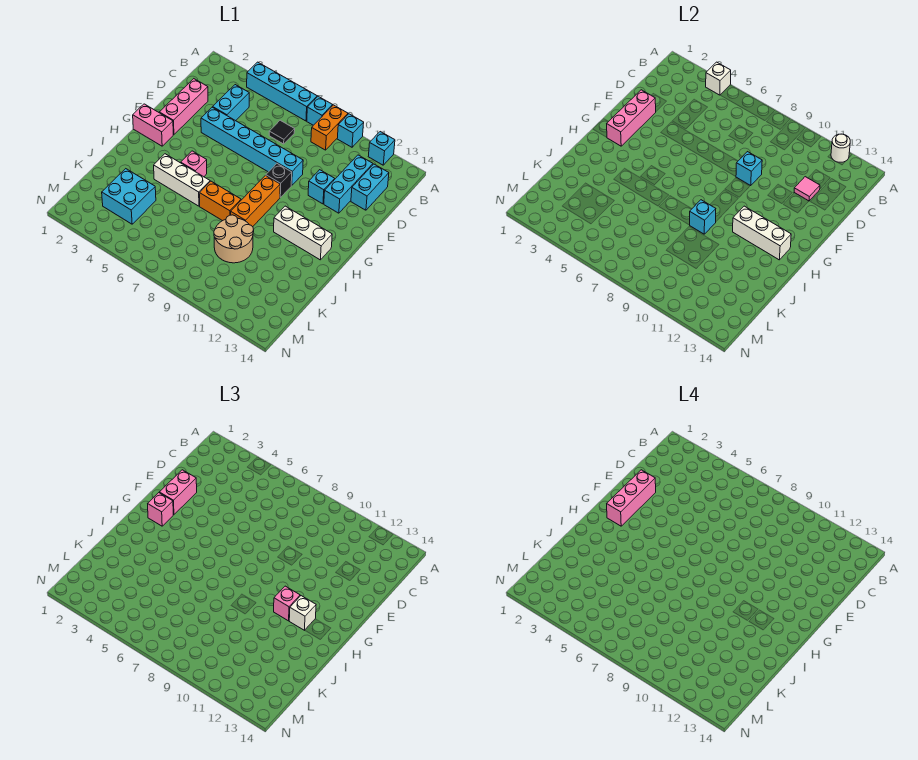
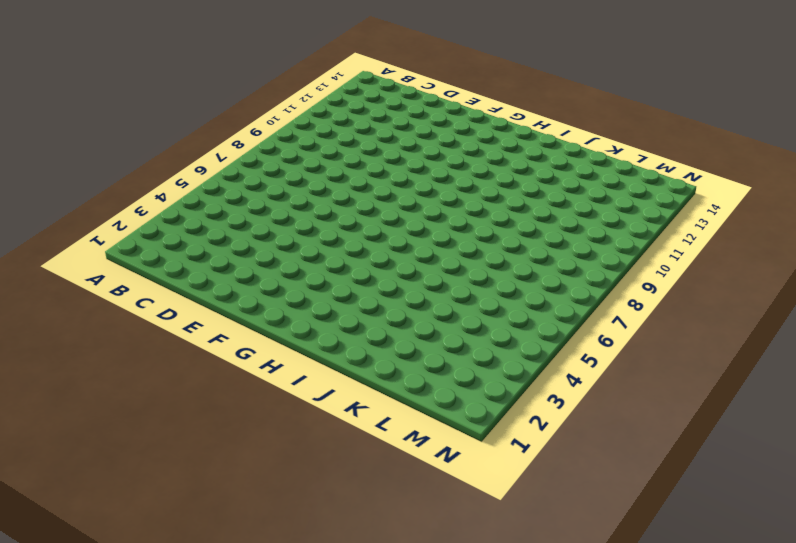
none -> cyan brick A4:A7 level 1
none -> cyan brick A8 level 1
none -> orange brick A9:B9 level 1
none -> cyan brick A10 level 1

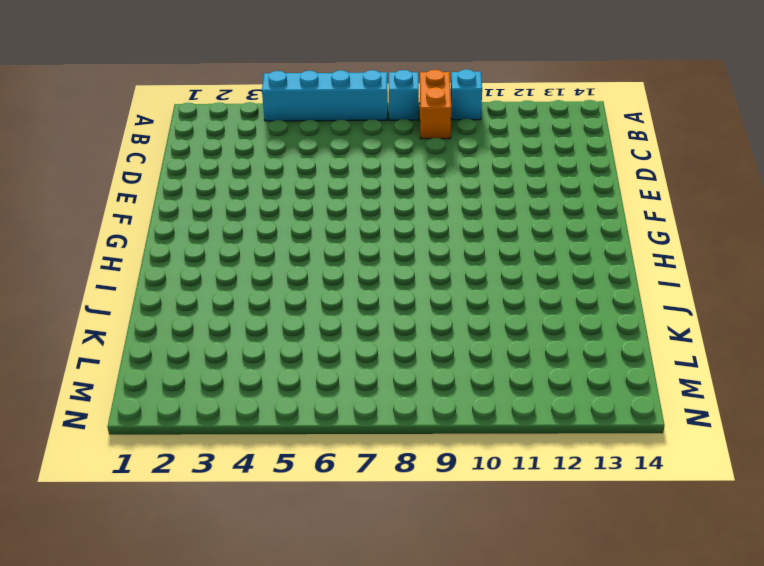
none -> cyan brick A12 level 1
none -> cyan brick C4:D4 level 1
none -> black tile C7 level 1
none -> cyan brick C12:E12 level 1

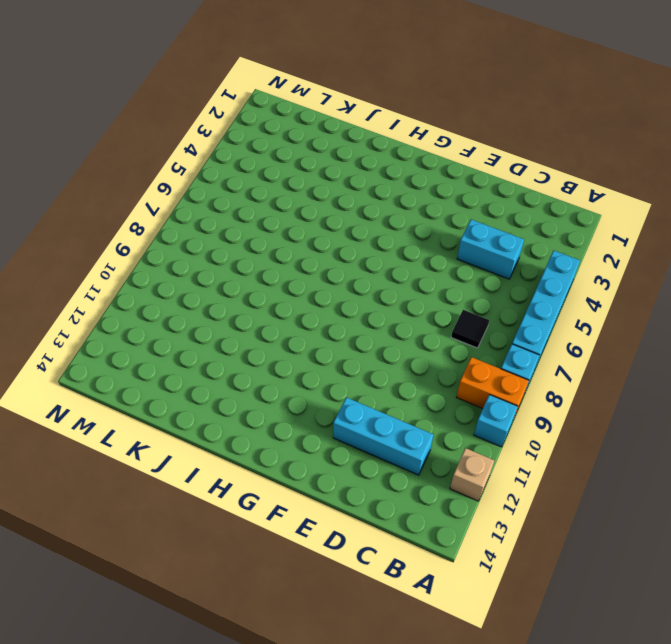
tan brick A12 level 1 -> cyan brick A12 level 1
none -> cyan brick C13:D13 level 1
none -> pink brick D2:F2 level 1
none -> cyan brick E4:E9 level 1
none -> cyan brick E11 level 1

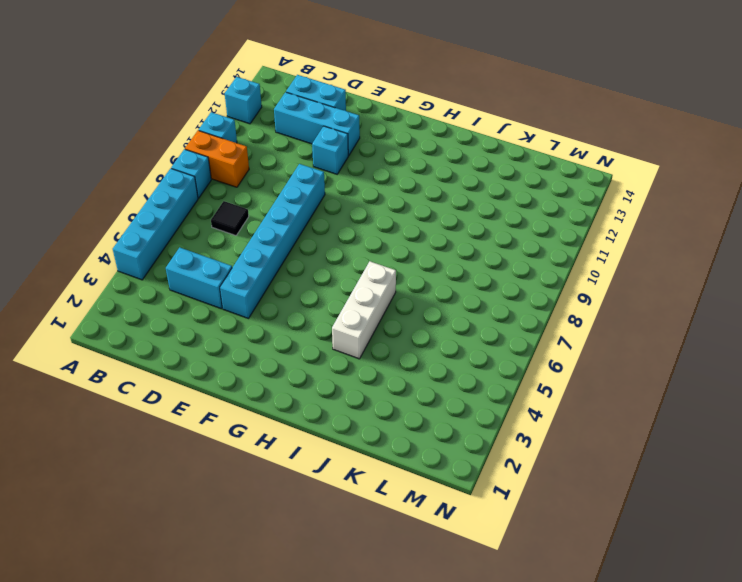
none -> pink brick D2:F2 level 1
none -> black brick F9 level 1
none -> pink brick G1:G2 level 1
none -> orange brick G9:I9 level 1

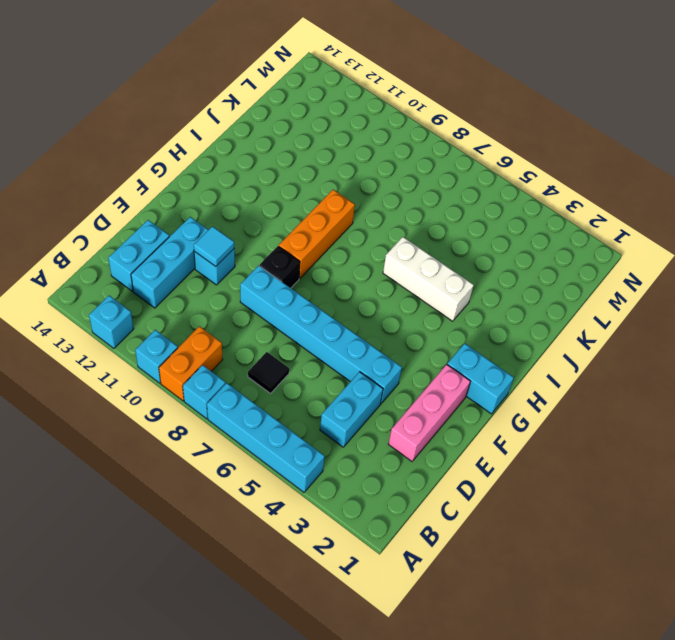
cyan tile E11 level 2 -> none
cyan brick G1:G2 level 1 -> pink brick G1:G2 level 1
none -> pink brick H5 level 1
none -> white brick H11:H13 level 1
none -> orange brick I7:I8 level 1
none -> tan round brick J9:K10 level 1

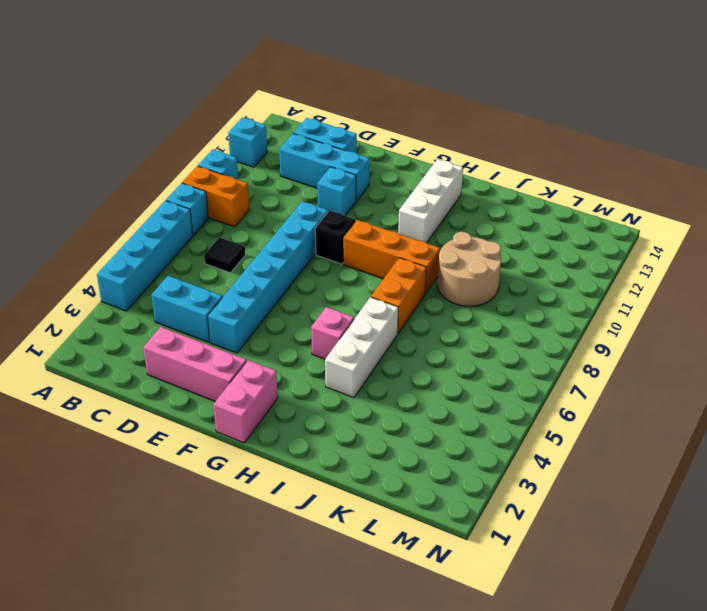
none -> cyan brick K3:L4 level 1
none -> white brick A4 level 2
none -> white round brick A12 level 2
none -> pink tile D12 level 2

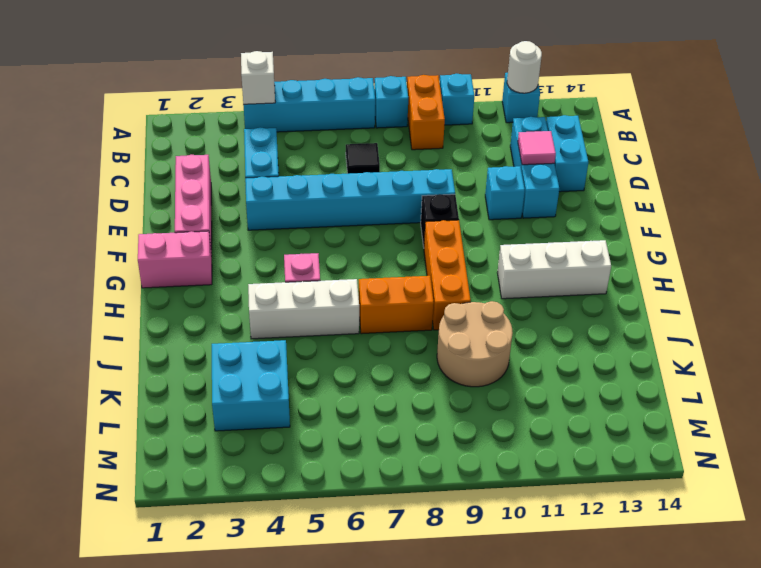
none -> pink brick E2:G2 level 2
none -> cyan brick E9 level 2
none -> white brick H11:H13 level 2
none -> cyan brick I9 level 2

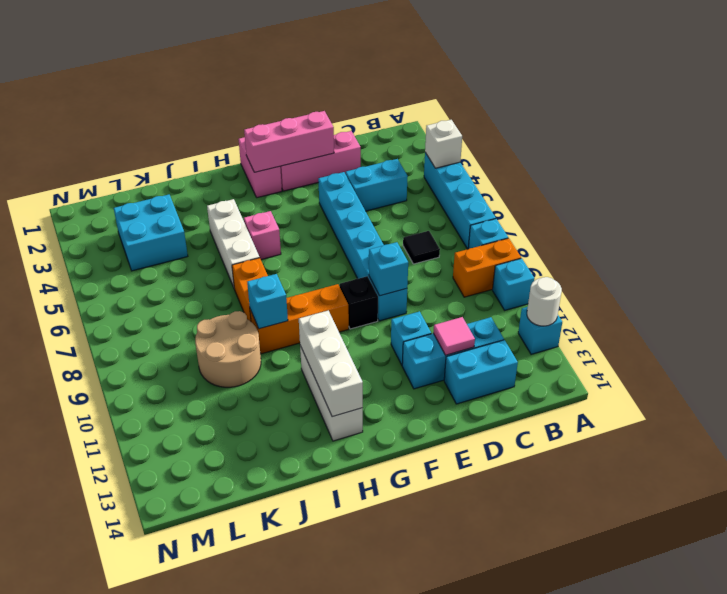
none -> pink brick E2:F2 level 3
none -> pink brick G2 level 3
none -> pink brick H11 level 3
none -> white brick H12 level 3

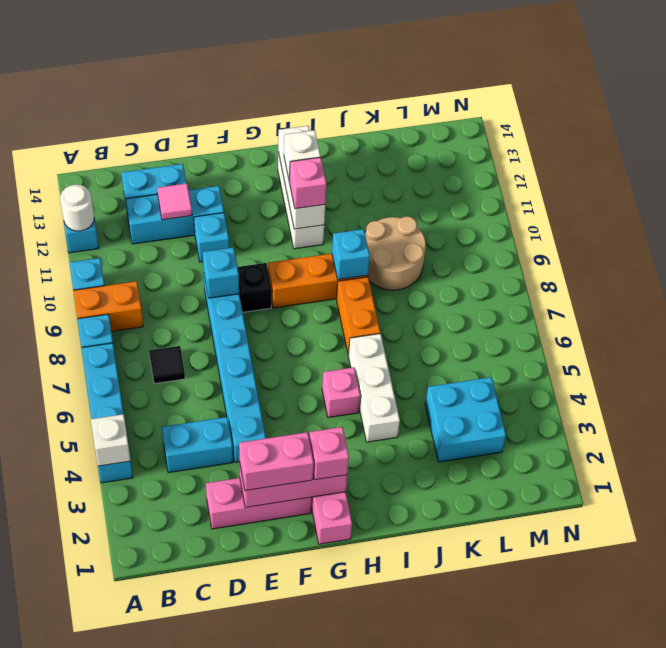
none -> pink brick E2:G2 level 4

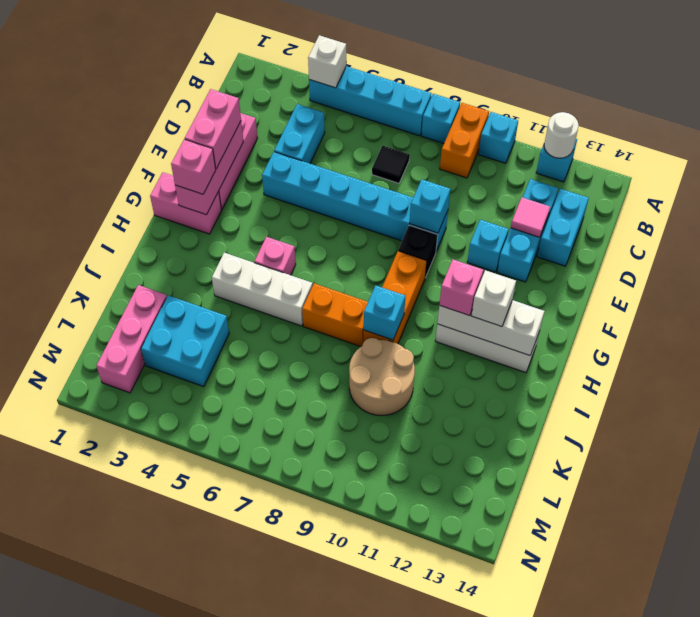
pink brick K2:M2 level 1 -> pink brick E2:G2 level 4

